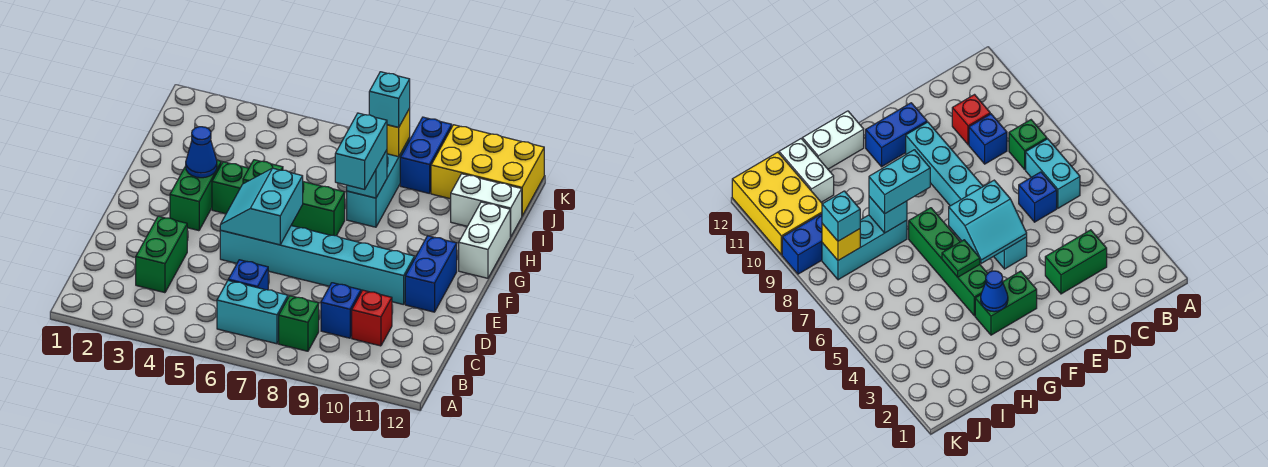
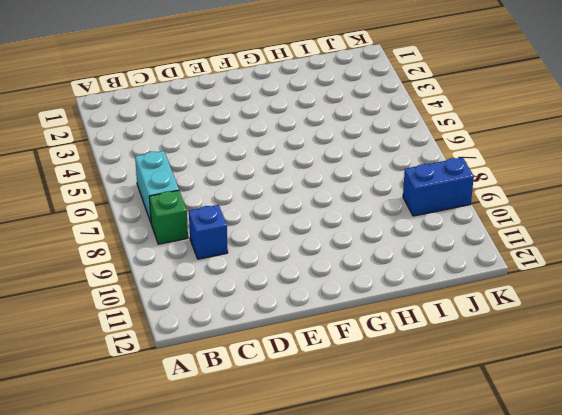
none -> green brick C3:D3 level 1
none -> blue brick C6 level 1
none -> red brick C10 level 1

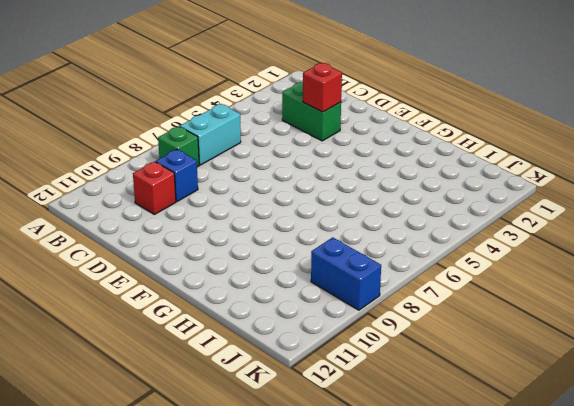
red brick D3 level 2 -> none
none -> blue brick C6 level 1
none -> cyan brick E5:E10 level 1
none -> blue brick E11:F11 level 1

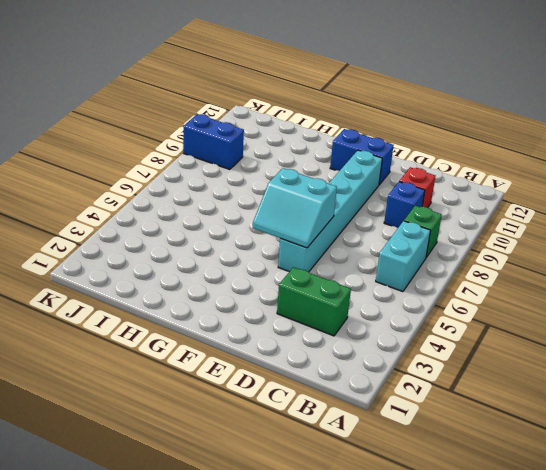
none -> blue brick C6 level 1
none -> green brick F3:G3 level 1
none -> green brick G4:G7 level 1

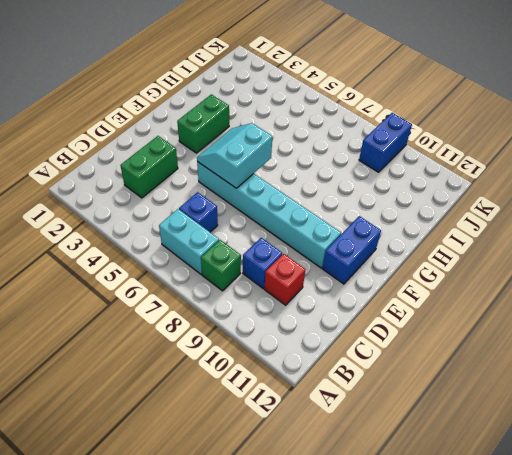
none -> green brick G4:G7 level 1
none -> white brick G12:H12 level 1
none -> cyan brick H8:J8 level 1

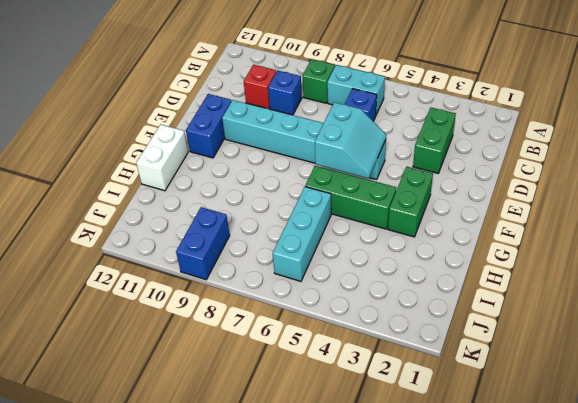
green brick G4:G6 level 1 -> green brick G4:G7 level 1
cyan brick H6:J6 level 1 -> cyan brick H8:J8 level 1
none -> white brick I11:I12 level 1
none -> yellow brick J10:K12 level 1
none -> blue cone G3 level 2

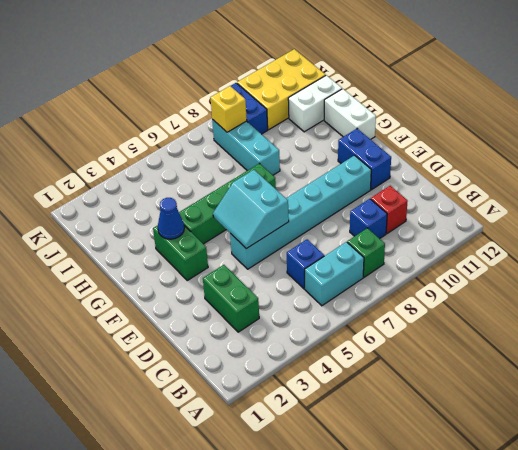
none -> green plate G5 level 2
none -> cyan brick H8 level 2
none -> cyan brick G8:H8 level 3

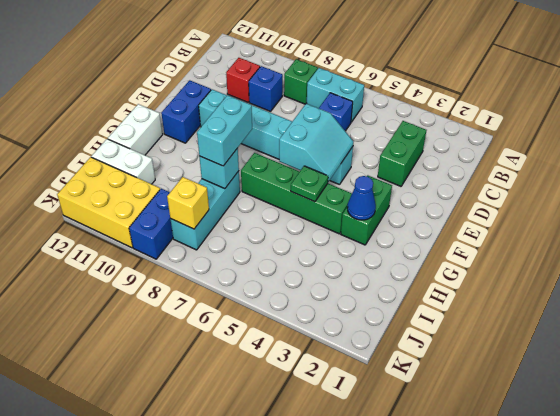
none -> cyan brick J8 level 3

